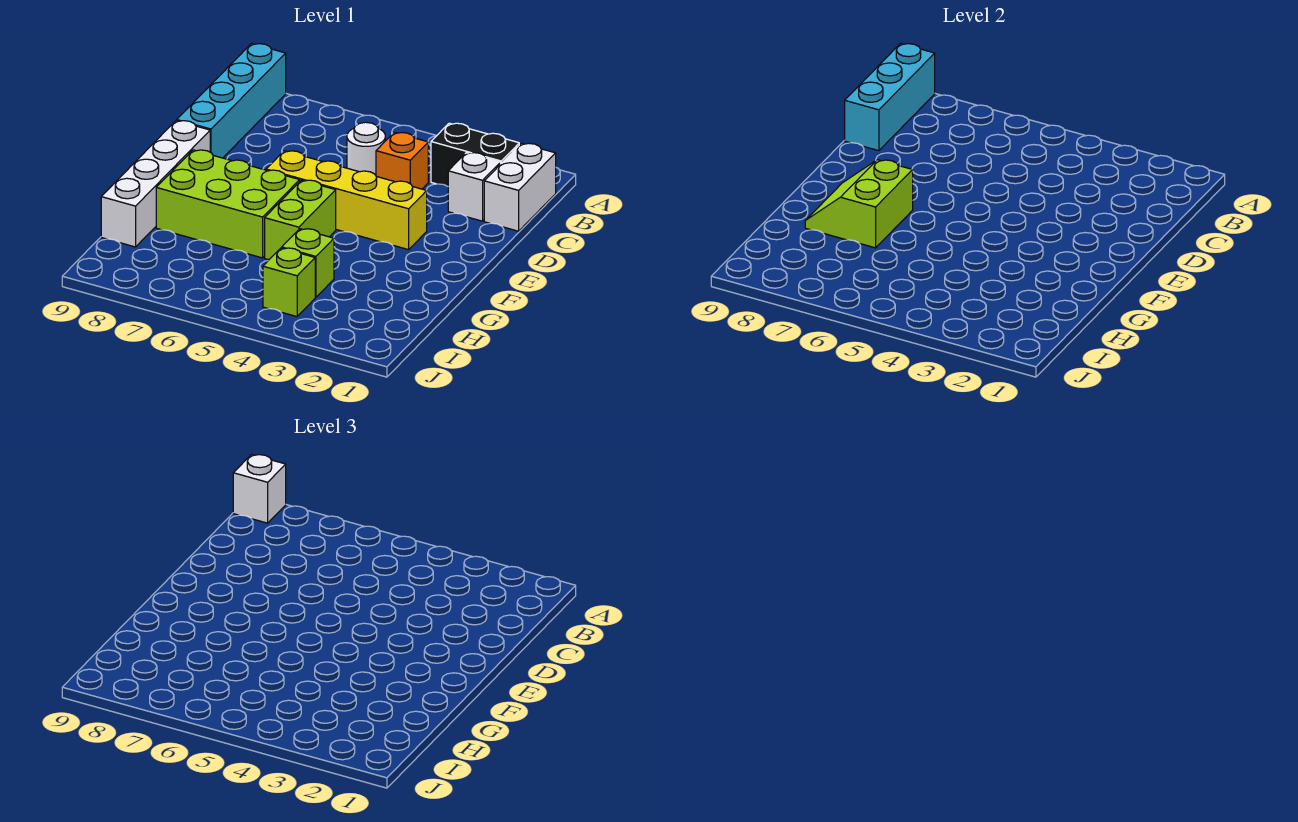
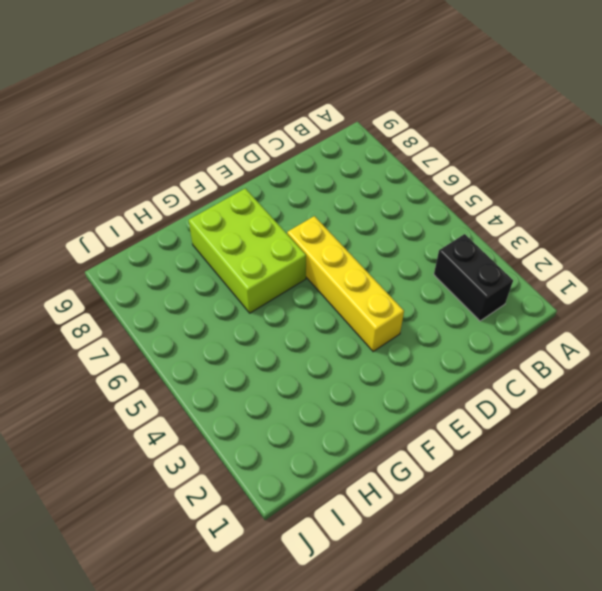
none -> cyan brick A9:D9 level 1
none -> white brick B1:C1 level 1
none -> white brick C2 level 1

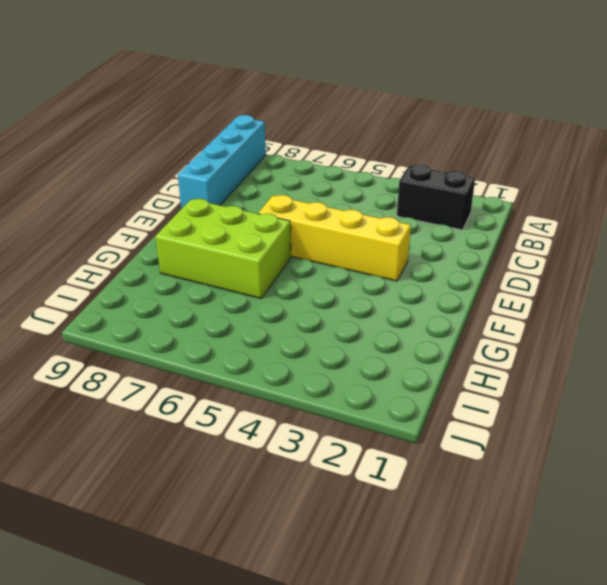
none -> white brick B1:C1 level 1
none -> white brick C2 level 1
none -> orange brick C4 level 1

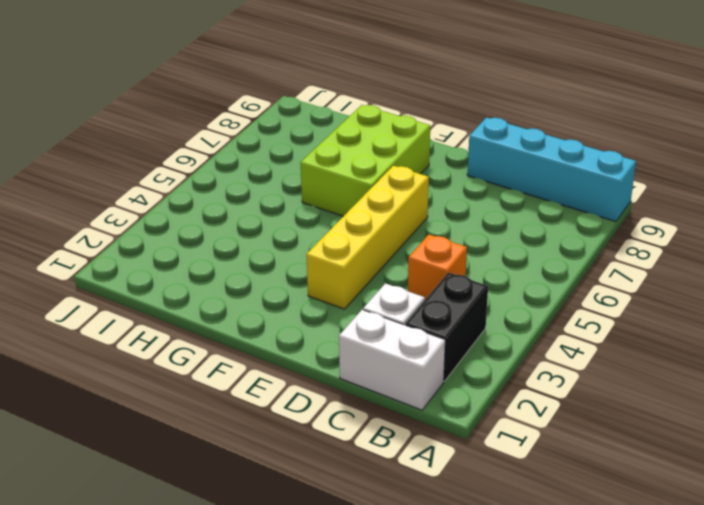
none -> white round brick C5 level 1
none -> white brick E9:H9 level 1
none -> lime brick F5:G5 level 1

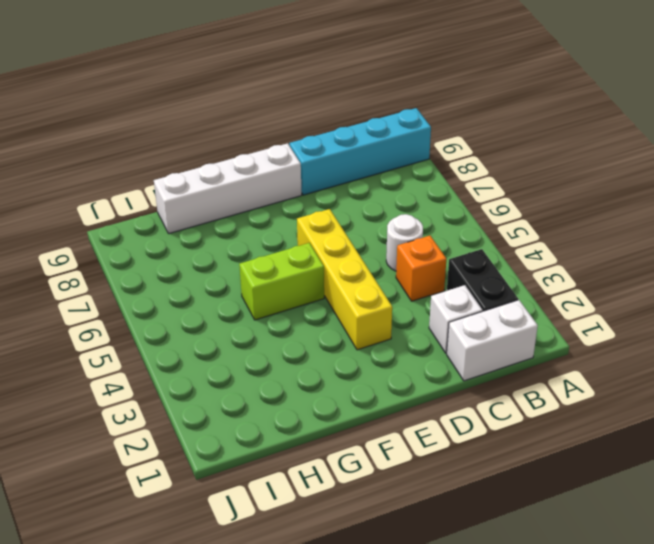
none -> lime brick F6:G8 level 1
none -> lime brick H4 level 1
none -> lime brick I4 level 1

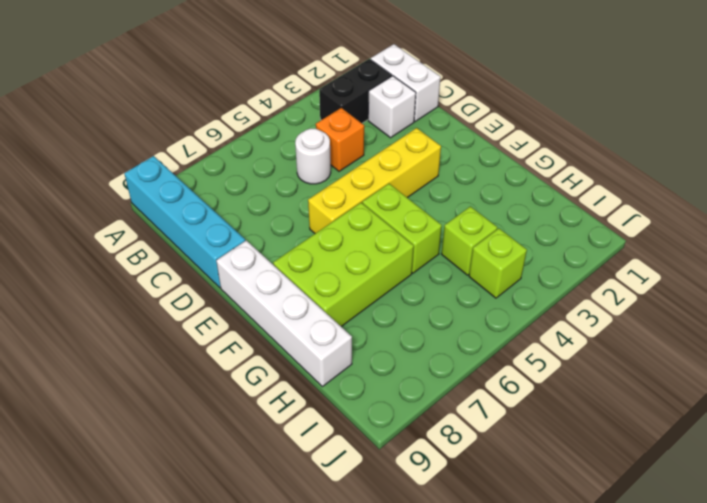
none -> cyan brick A9:C9 level 2
none -> lime slope F7:G8 level 2 top 7
none -> white brick A9 level 3

